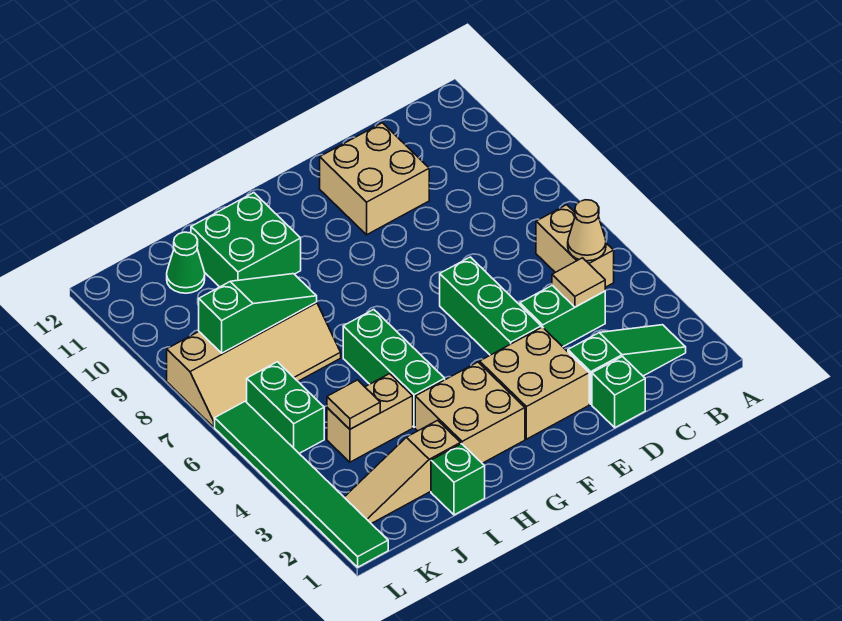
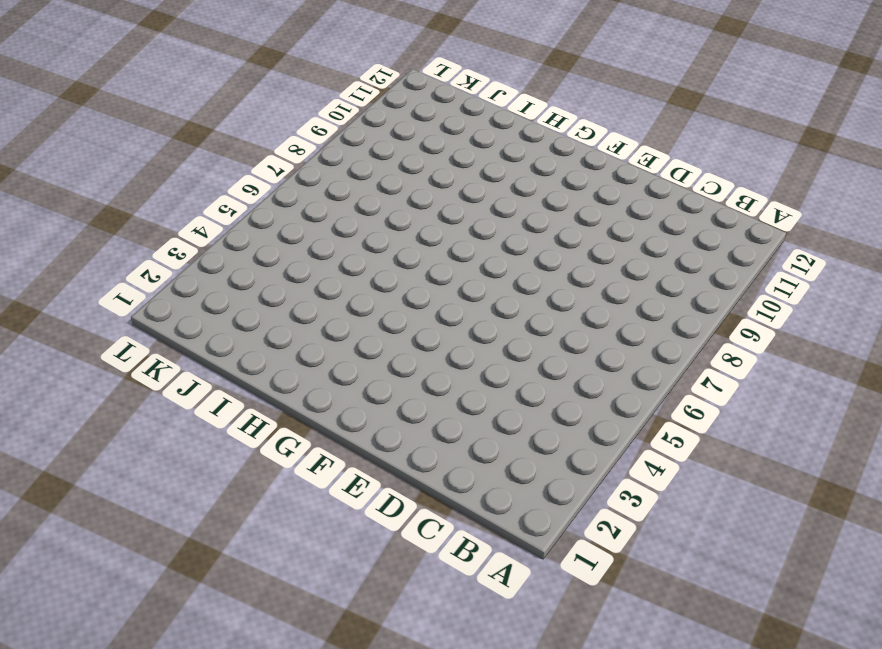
none -> green slope B2:D2 level 1 top D
none -> tan brick B5:B6 level 1
none -> green brick C4:D4 level 1

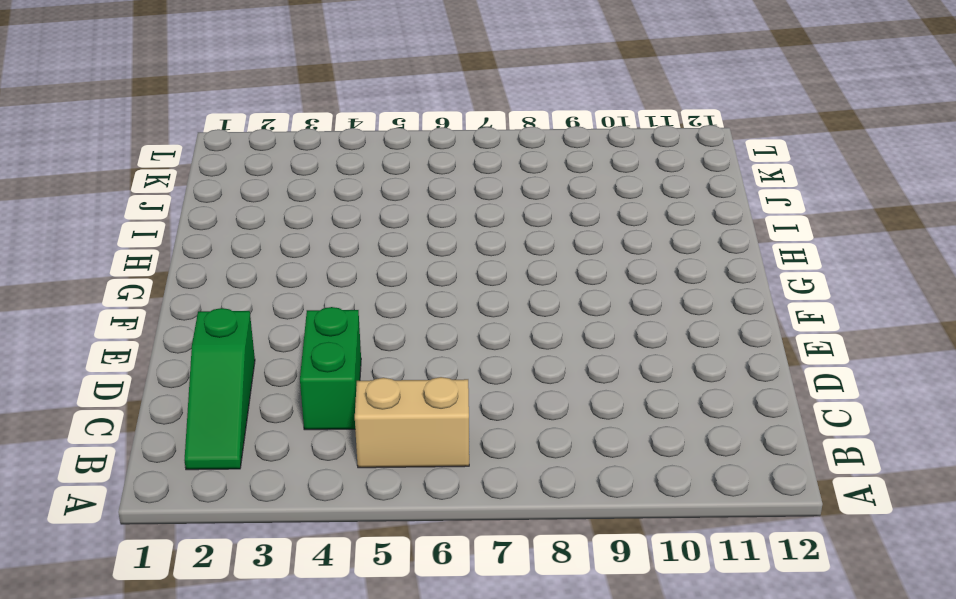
none -> green brick D1 level 1
none -> tan brick D10:E11 level 1
none -> tan brick E2:F3 level 1

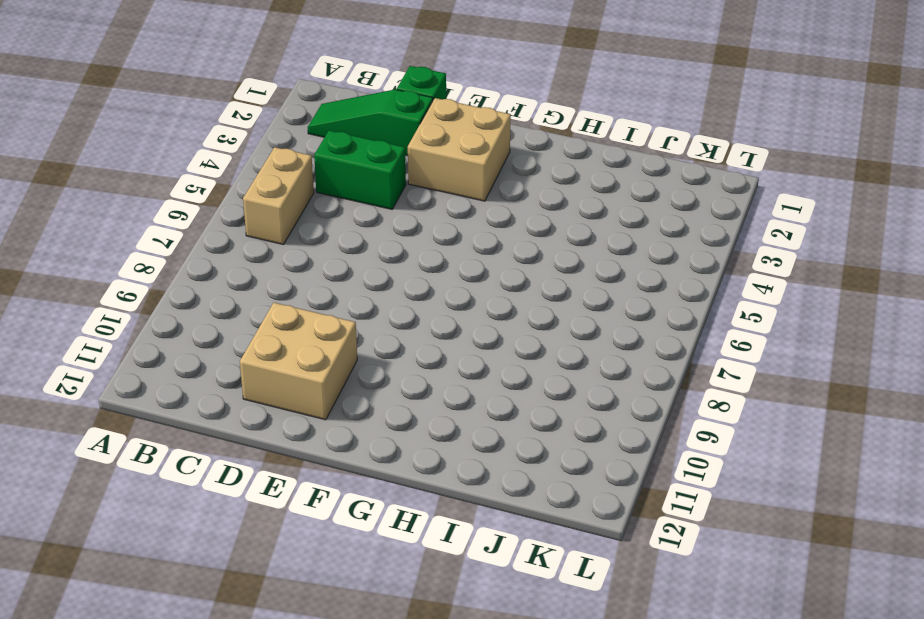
none -> green brick E4:E6 level 1
none -> tan brick G2:H3 level 1
none -> green brick H4:H6 level 1

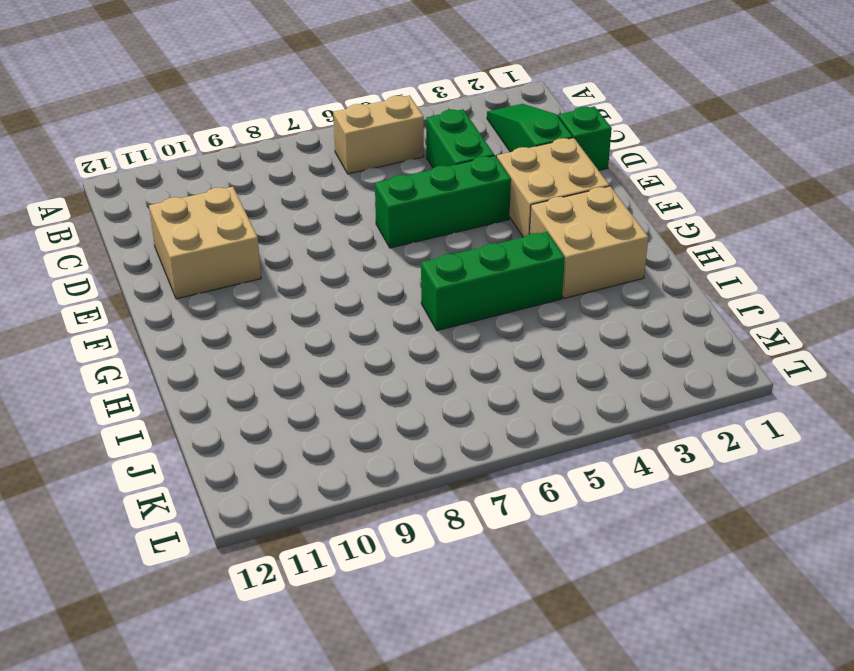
none -> green brick H10:I11 level 1
none -> green brick I1 level 1
none -> tan slope I2:K2 level 1 top I

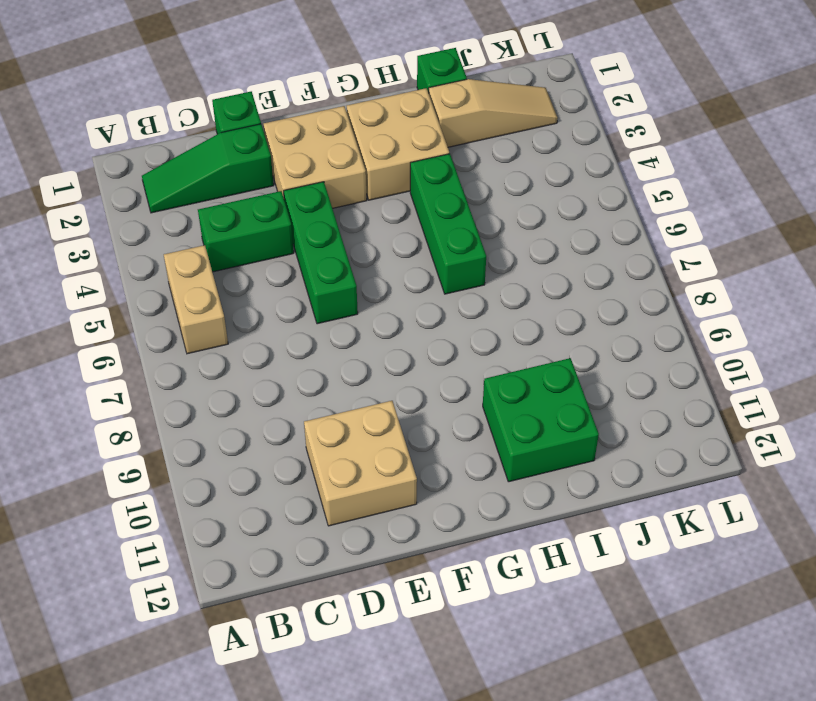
none -> tan brick I4:J4 level 1
none -> tan slope I7:L8 level 1 top 8
none -> green cone J11 level 1

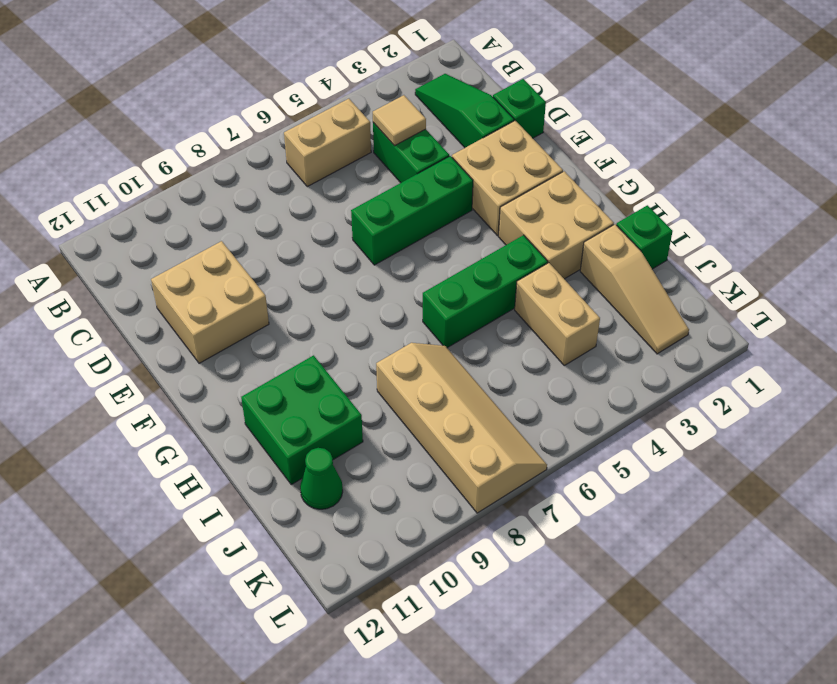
none -> green brick K5:K6 level 1
none -> green tile L1:L6 level 1
none -> tan cone B5 level 2

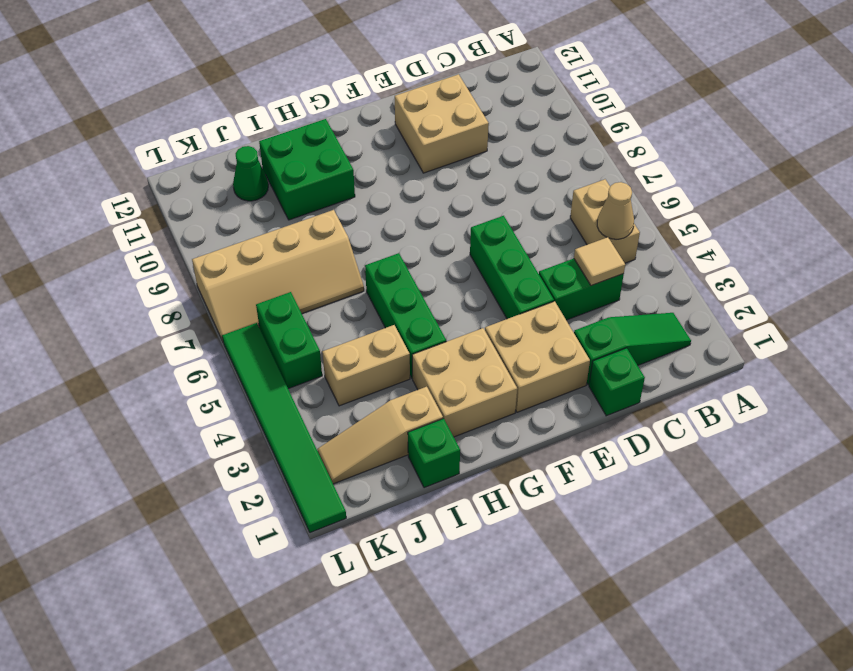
none -> green slope I8:K8 level 2 top K
none -> tan tile J4 level 2

